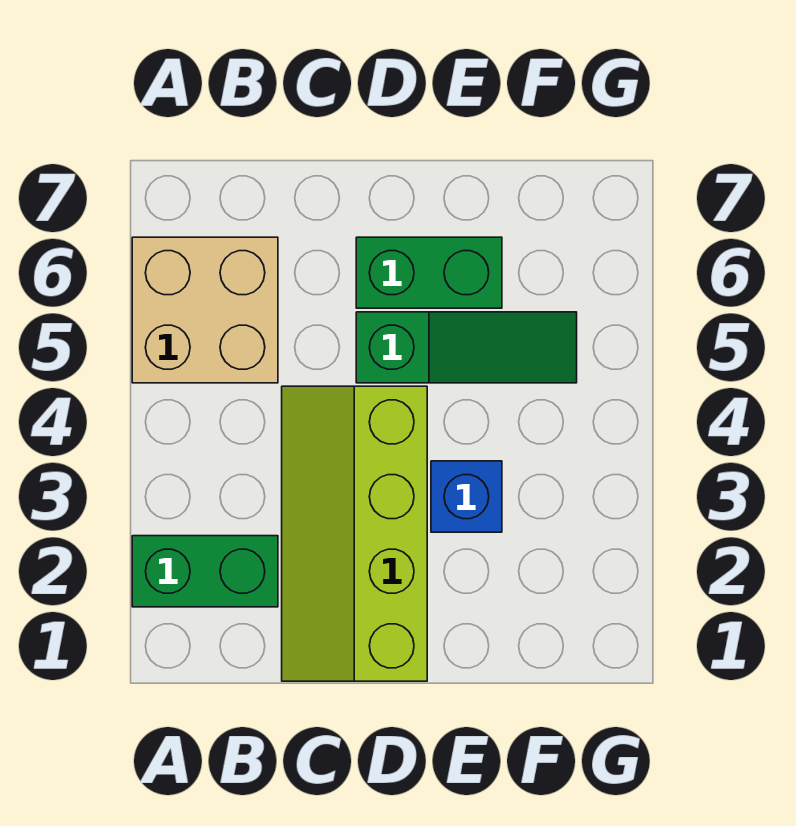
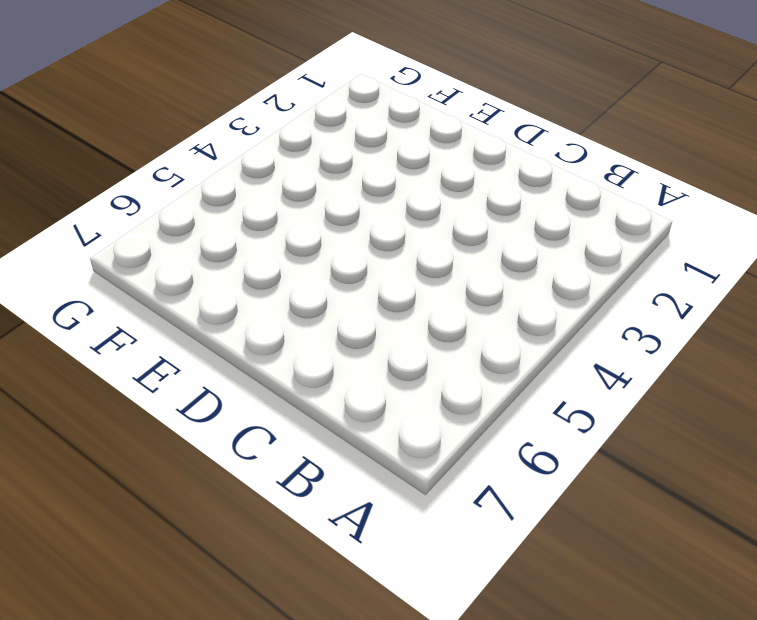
none -> green brick A2:B2 level 1
none -> tan brick A5:B6 level 1

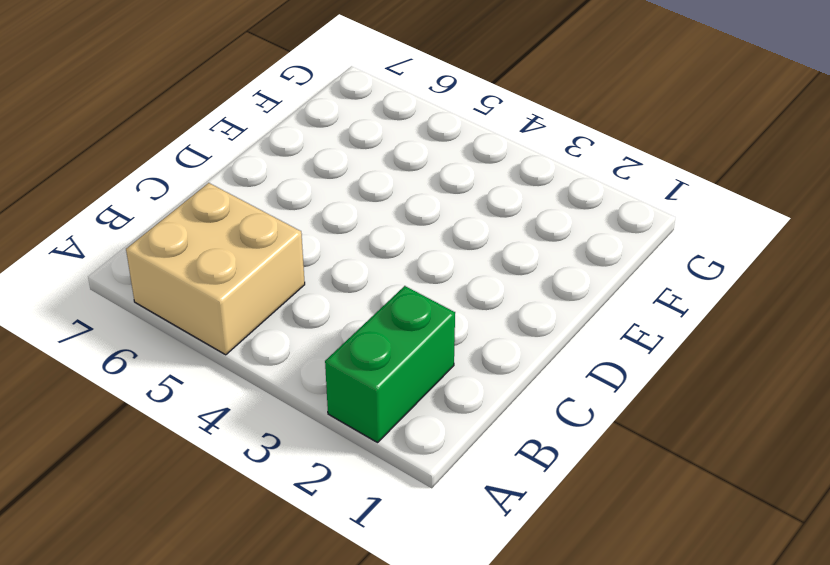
none -> lime slope C1:D4 level 1 top D
none -> green slope D5:F5 level 1 top D

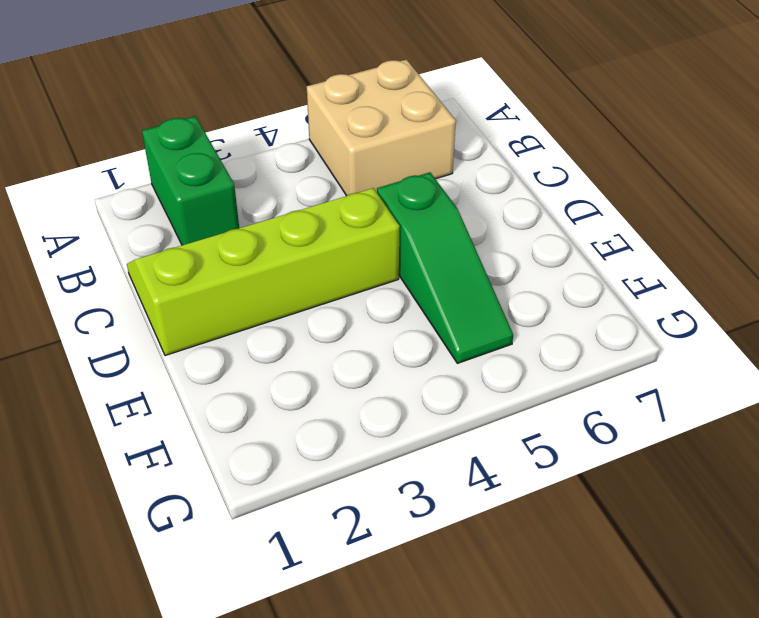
none -> green brick D6:E6 level 1
none -> blue brick E3 level 1

